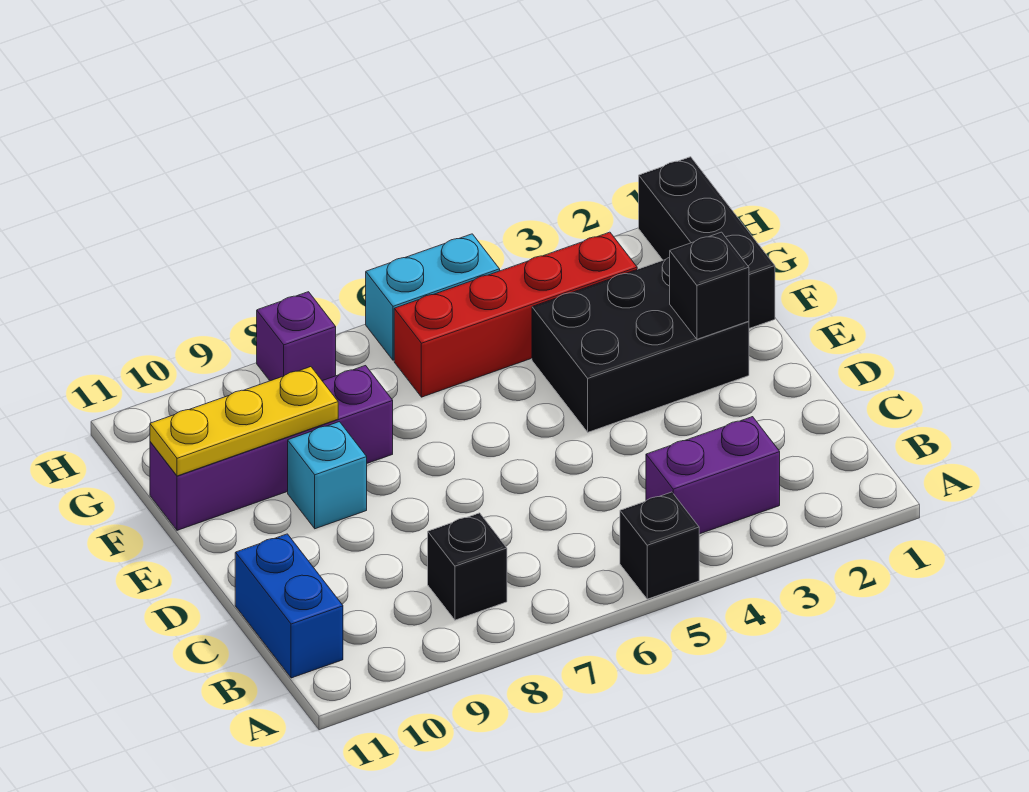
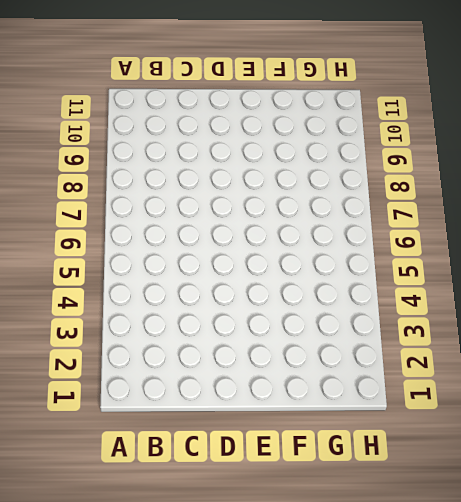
none -> black brick A5 level 1
none -> purple brick B3:B4 level 1
none -> black brick B8 level 1

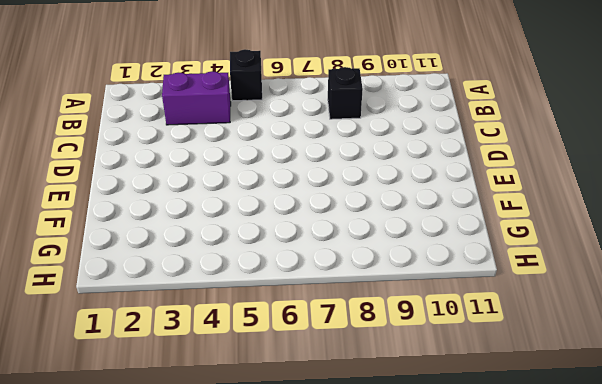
none -> blue brick B11:C11 level 1
none -> black brick E2:F4 level 1
none -> cyan brick E9 level 1

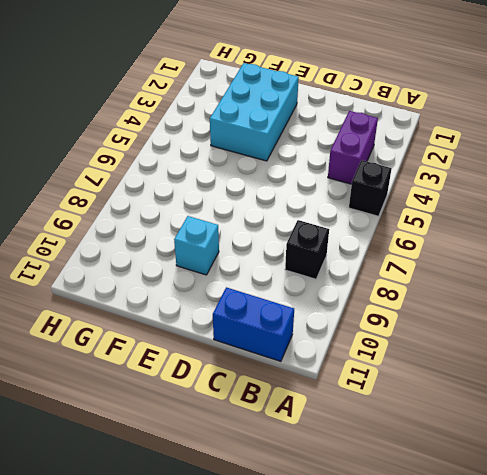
cyan brick E2:F4 level 1 -> black brick E2:F4 level 1
none -> black brick F1:H1 level 1
none -> purple brick F8:F11 level 1
none -> red brick G3:G6 level 1

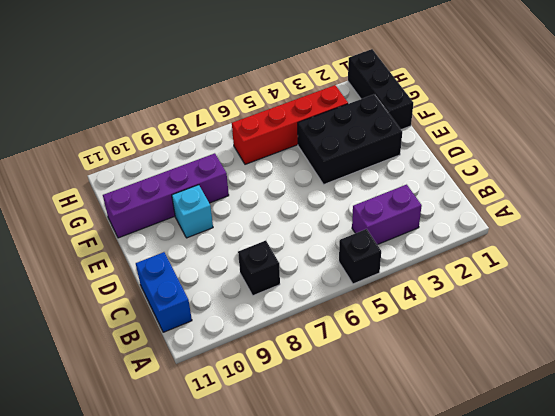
none -> cyan brick H5:H6 level 1
none -> purple brick H8 level 1
none -> black brick E2 level 2

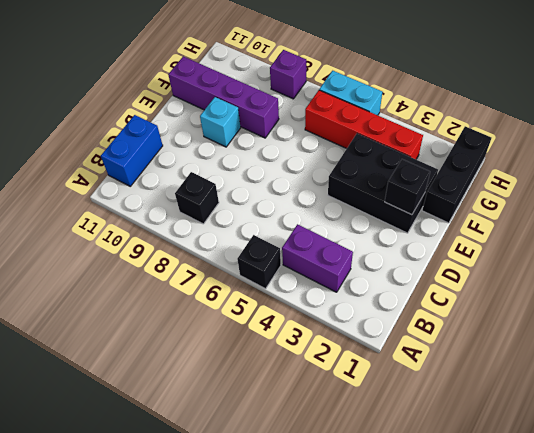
none -> yellow plate F9:F11 level 2

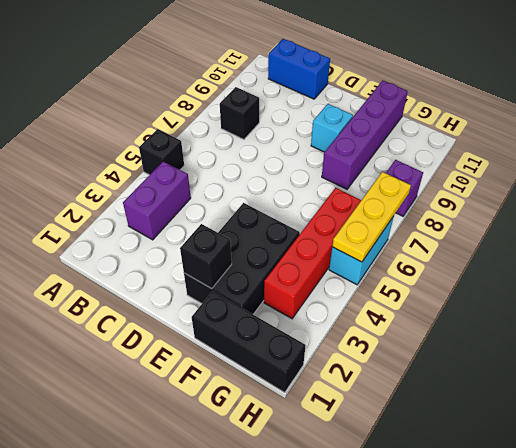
yellow plate H5:H7 level 2 -> yellow plate F9:F11 level 2

